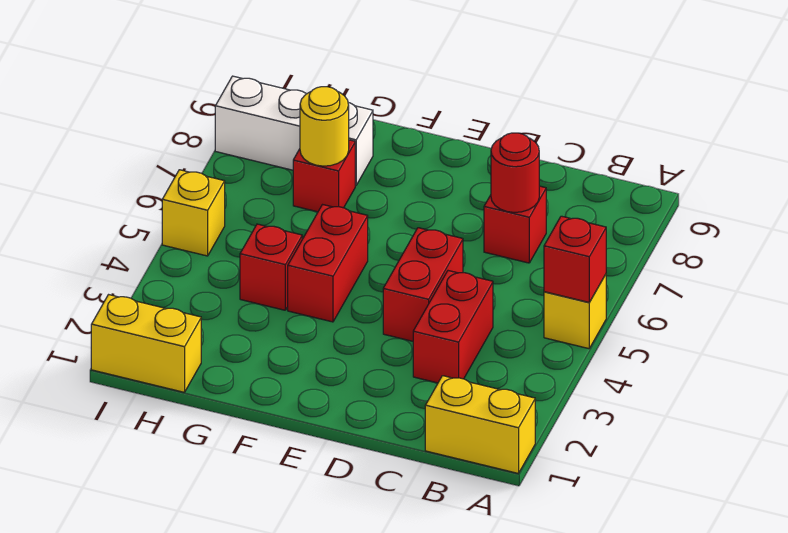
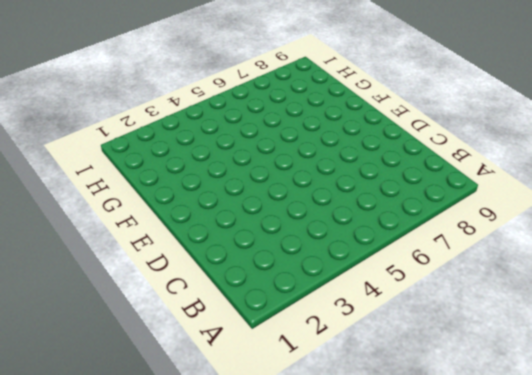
none -> yellow brick A1:B1 level 1
none -> yellow brick A5 level 1
none -> red brick C3:C4 level 1

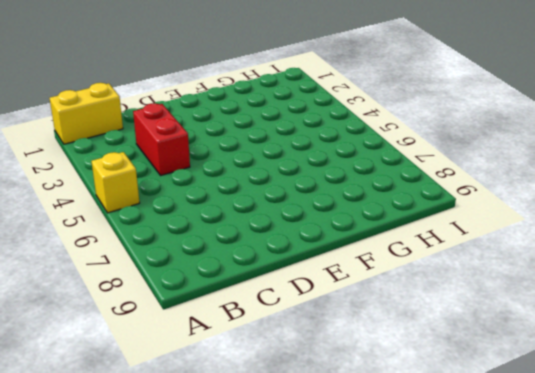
none -> red brick C7 level 1
none -> red brick D4:D5 level 1
none -> red brick F4:F5 level 1

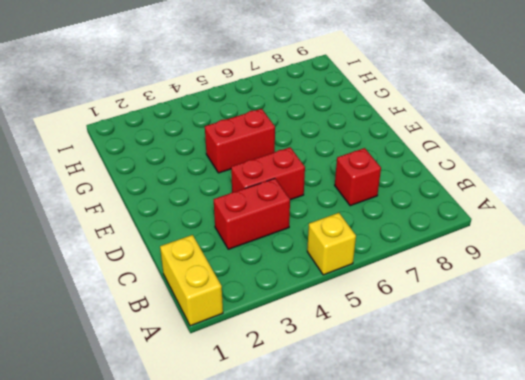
none -> red brick G4 level 1
none -> red brick G7 level 1
none -> white brick G8:I8 level 1

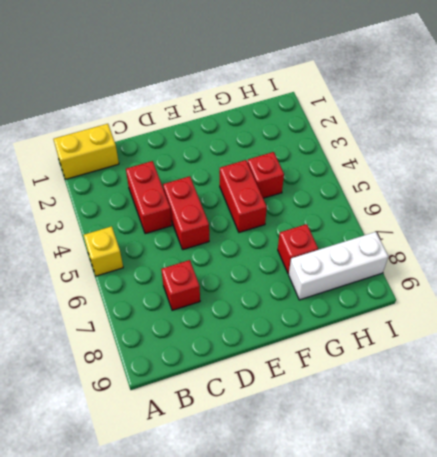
none -> yellow brick H1:I1 level 1
none -> yellow brick I5 level 1
none -> red brick A5 level 2

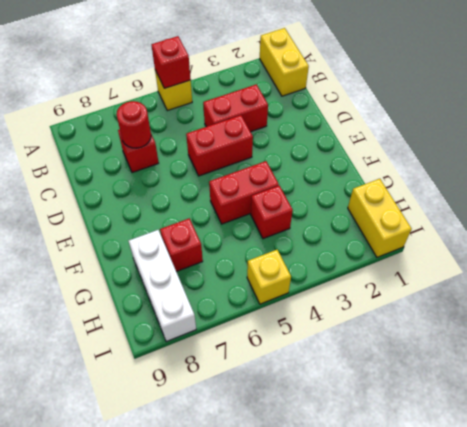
none -> yellow round brick G7 level 2

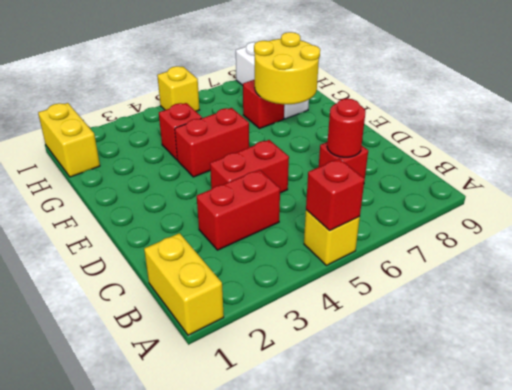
yellow round brick F7:G8 level 2 -> yellow round brick G7 level 2

